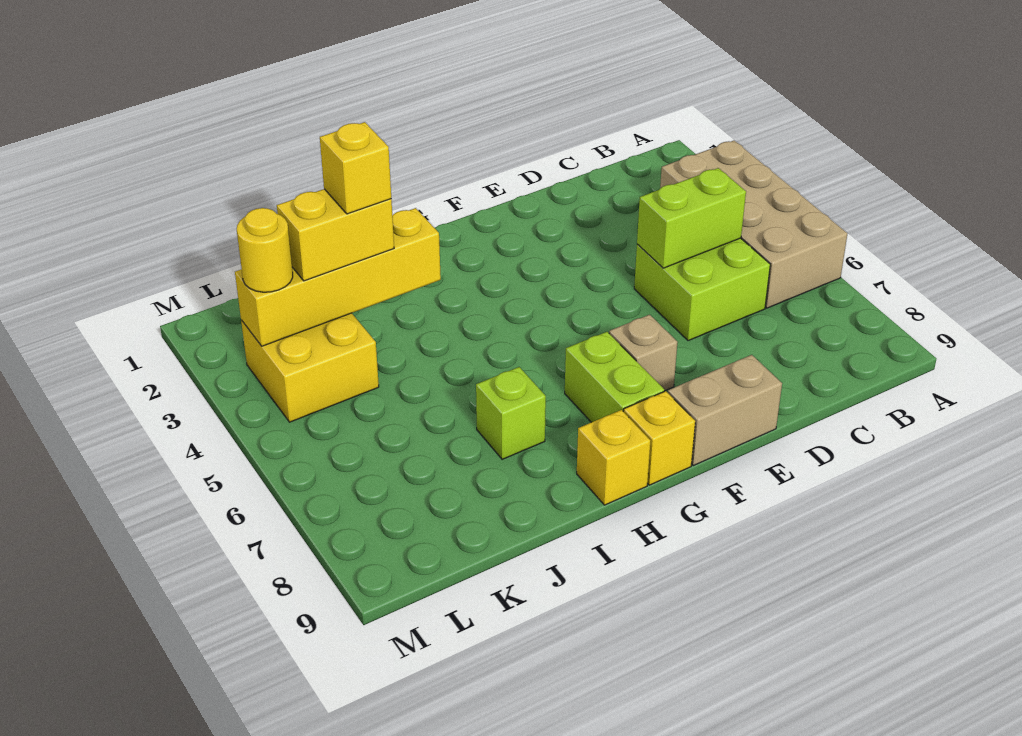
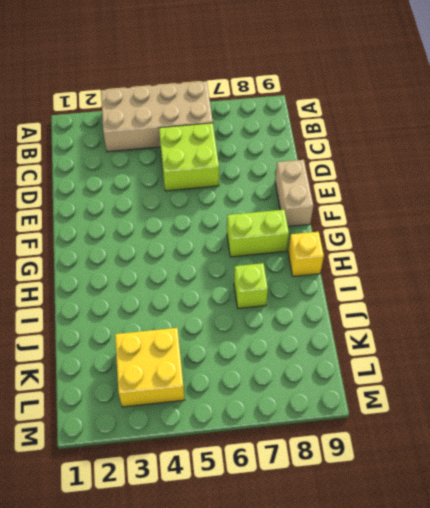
none -> tan brick F7 level 1
none -> yellow brick G9 level 1
none -> lime brick C5:D5 level 2

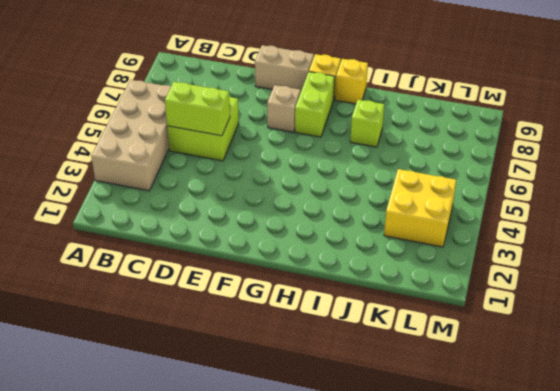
none -> yellow brick I3:L3 level 2
none -> yellow brick J3:K3 level 3
none -> yellow round brick L3 level 3

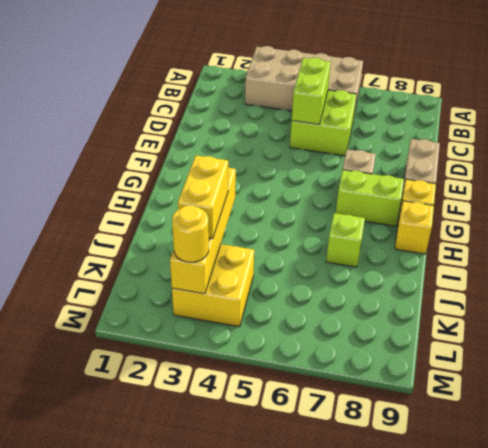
none -> yellow brick J3 level 4

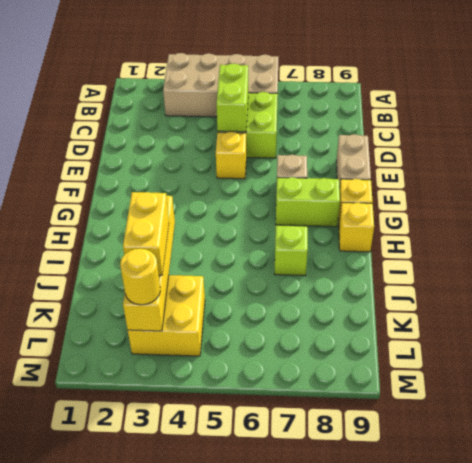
yellow brick E5 level 1 -> yellow brick J3 level 4

